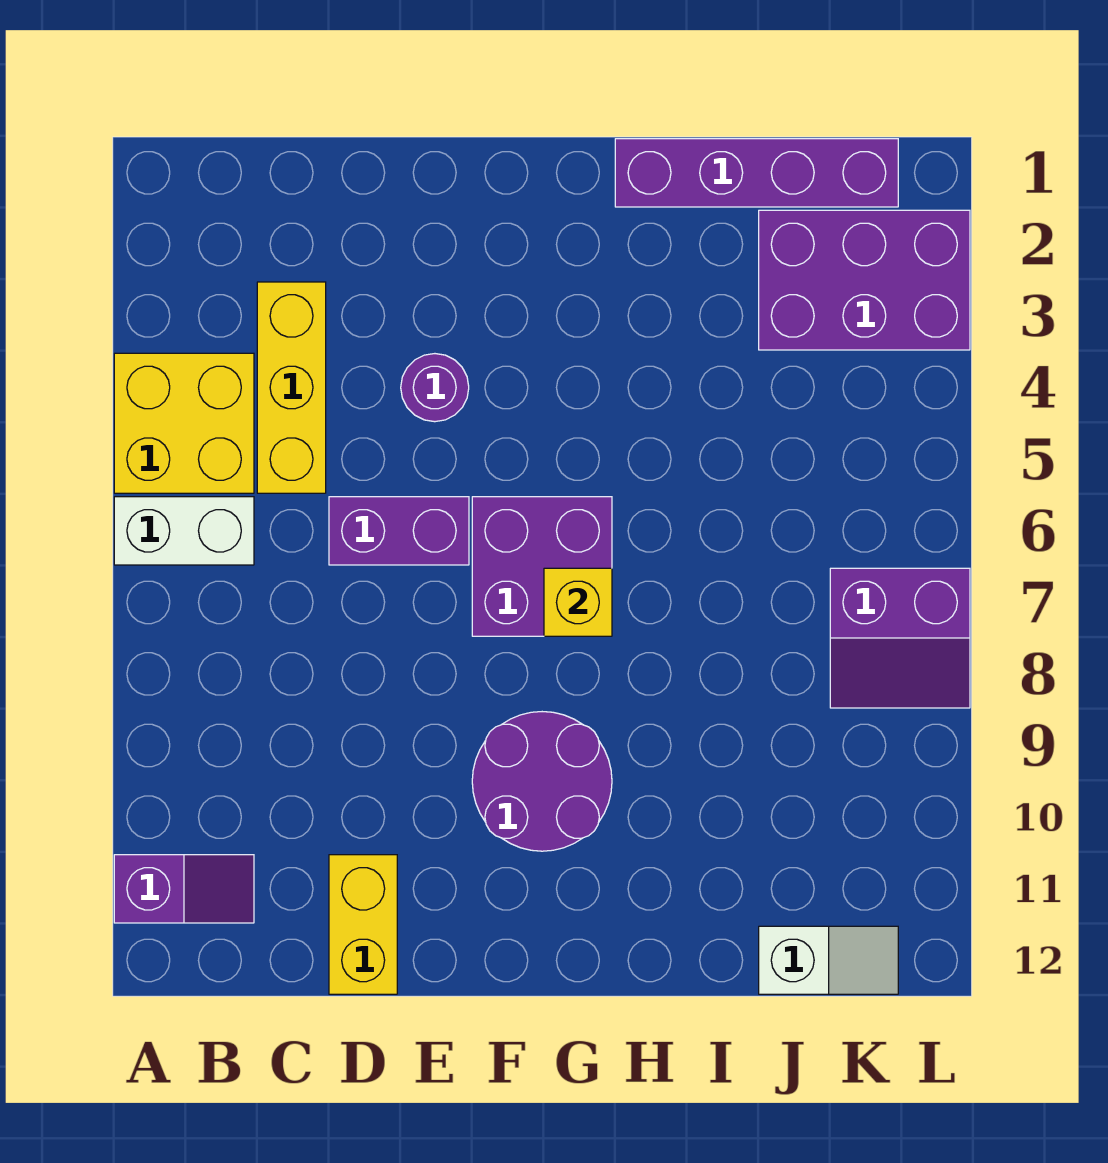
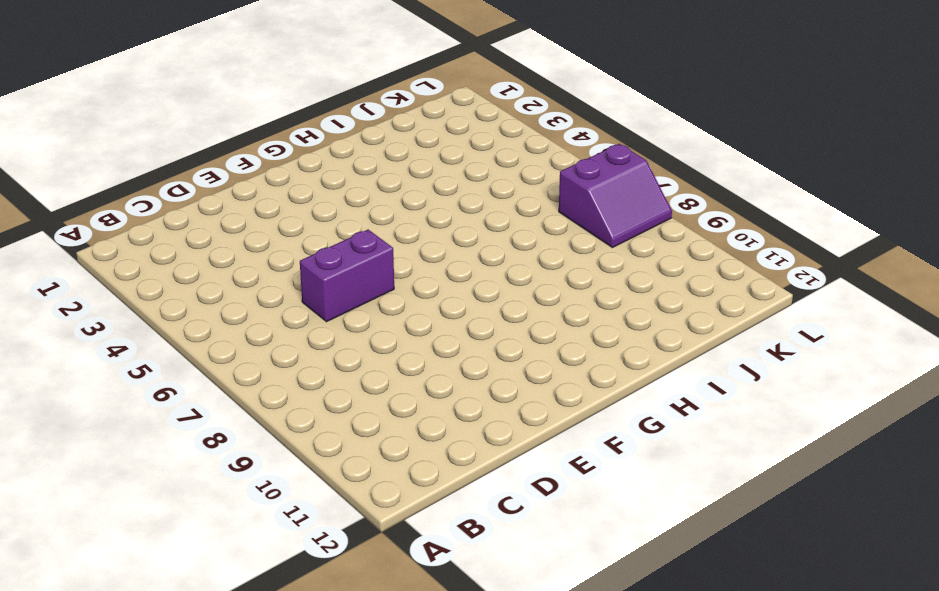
none -> yellow brick A4:B5 level 1
none -> white brick A6:B6 level 1
none -> purple slope A11:B11 level 1 top A

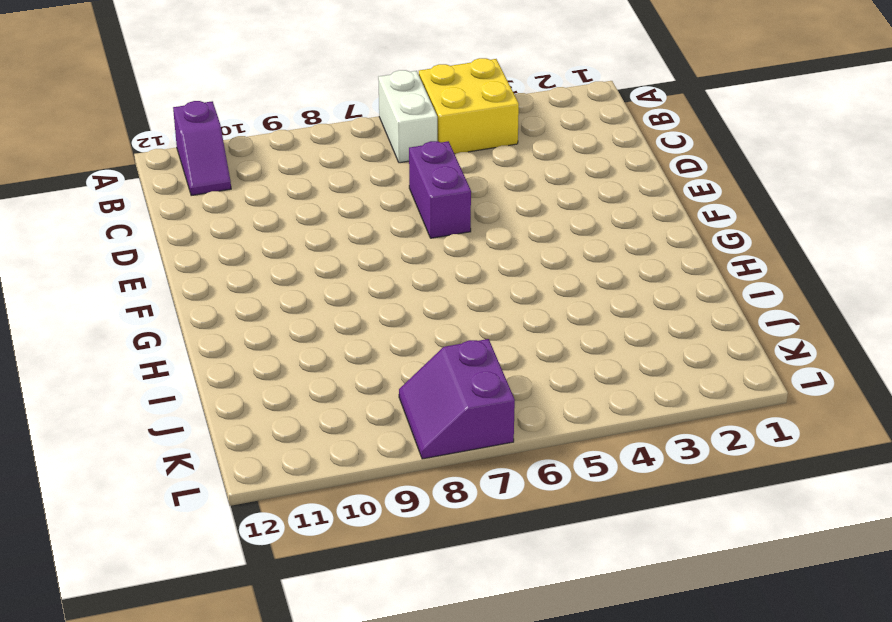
none -> yellow brick C3:C5 level 1
none -> yellow brick D11:D12 level 1
none -> purple round brick E4 level 1

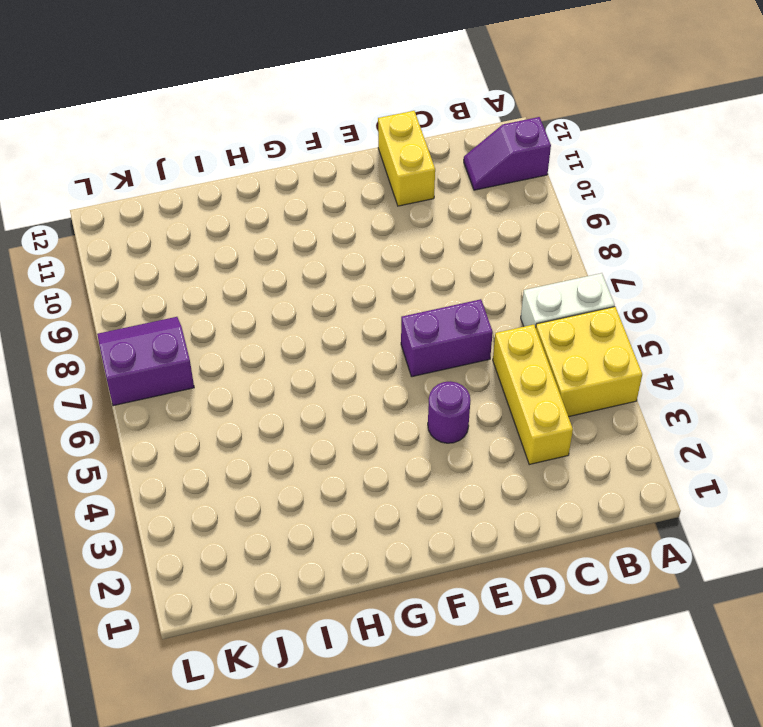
none -> purple brick F6:G7 level 1
none -> purple round brick F9:G10 level 1
none -> purple brick H1:K1 level 1

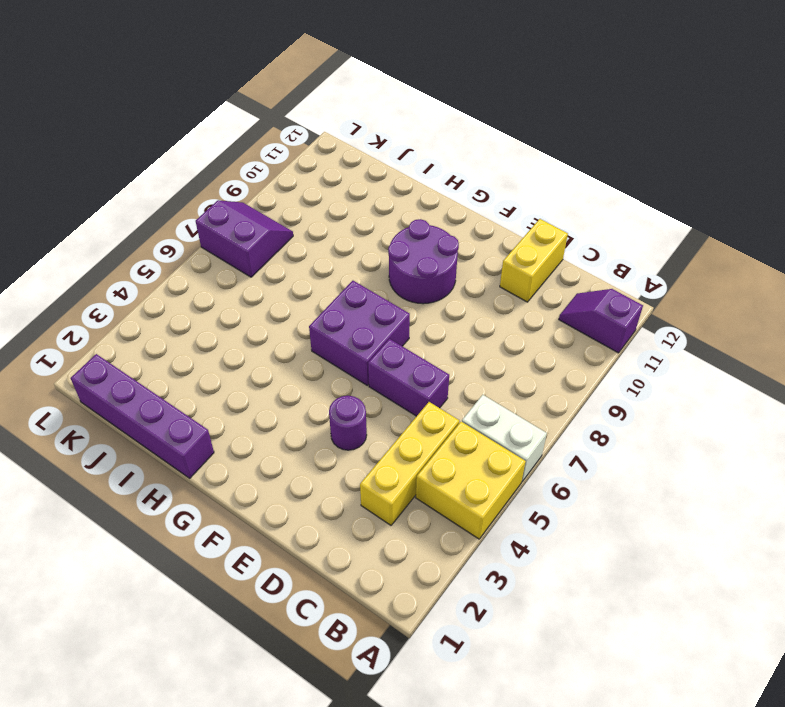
none -> purple brick J2:L3 level 1
none -> white slope J12:K12 level 1 top J
none -> yellow brick G7 level 2

